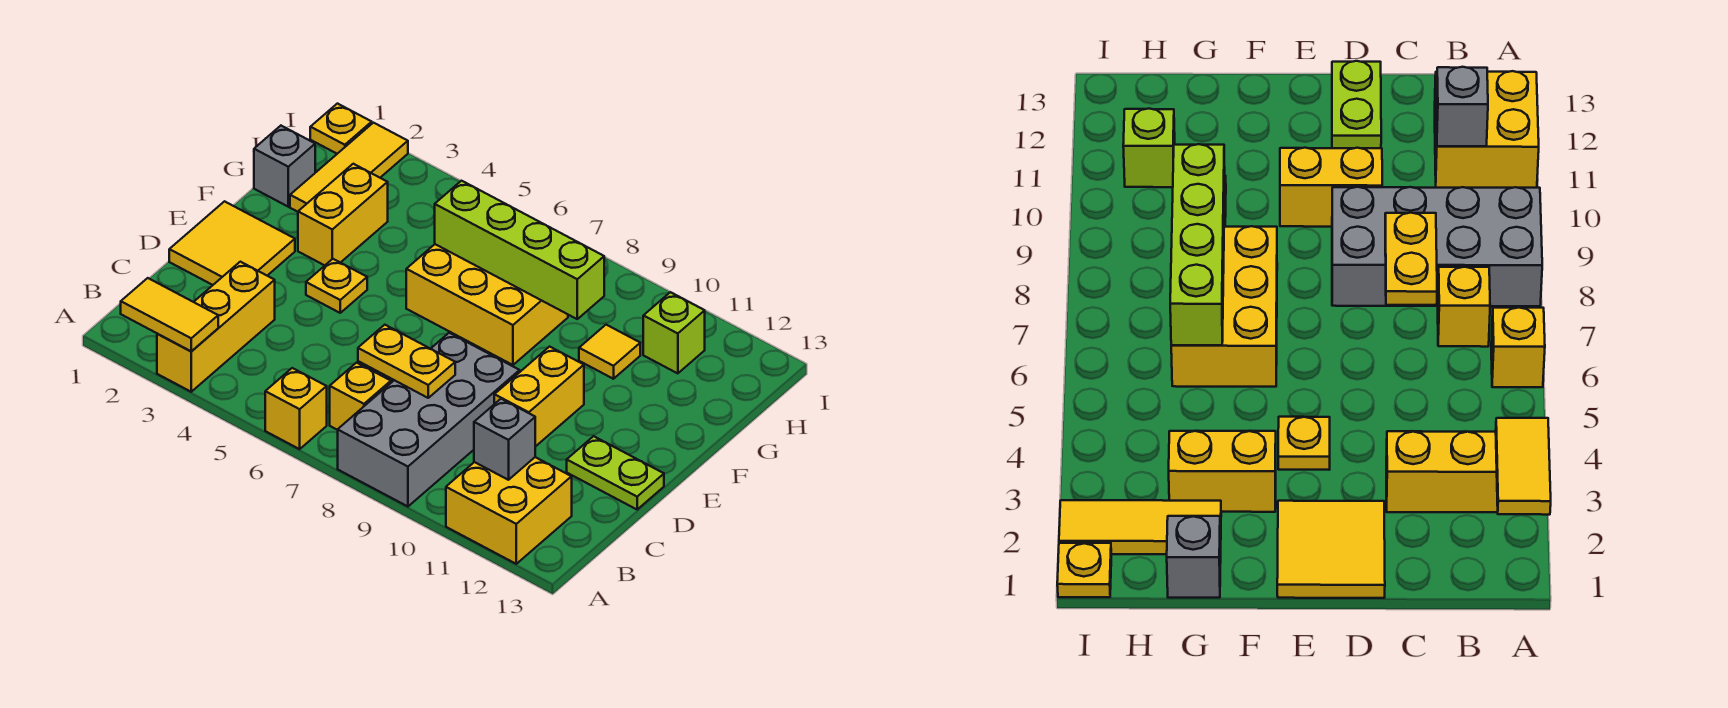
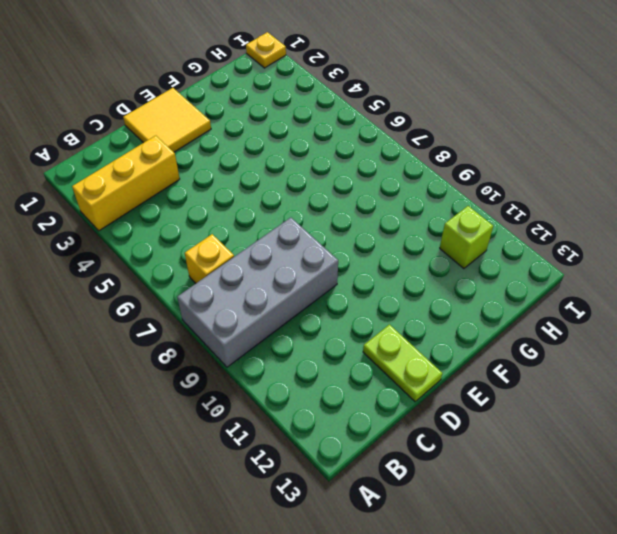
none -> yellow brick A6 level 1
none -> yellow brick A11:B12 level 1
none -> yellow brick D10:E10 level 1

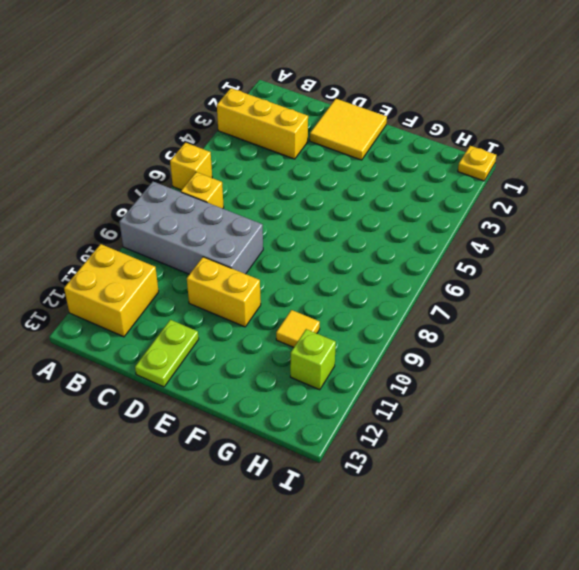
none -> yellow plate E4 level 1
none -> yellow brick F3:G3 level 1
none -> yellow brick F6:G8 level 1

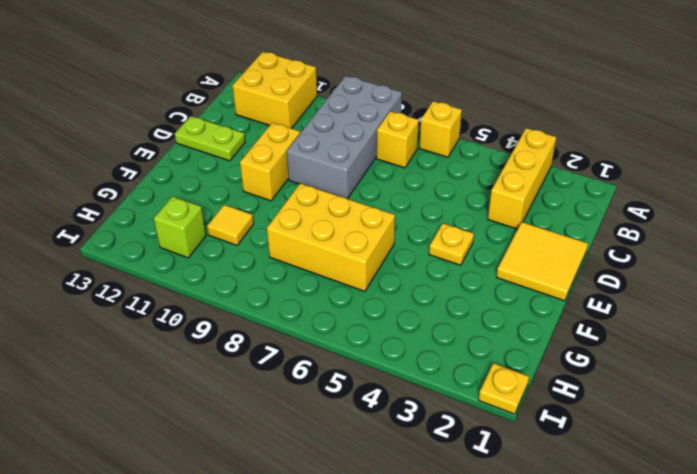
none -> yellow brick F3:G3 level 1
none -> grey brick G1 level 1
none -> yellow tile G2:I2 level 1

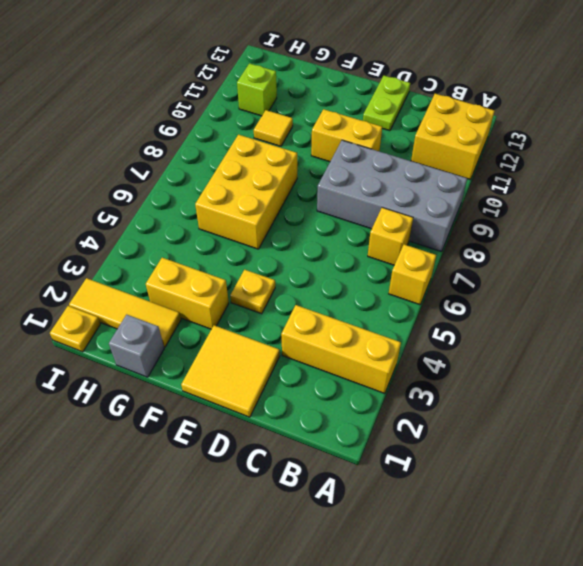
none -> yellow tile A2:A3 level 2
none -> grey brick B11 level 2
none -> yellow plate C7:C8 level 2

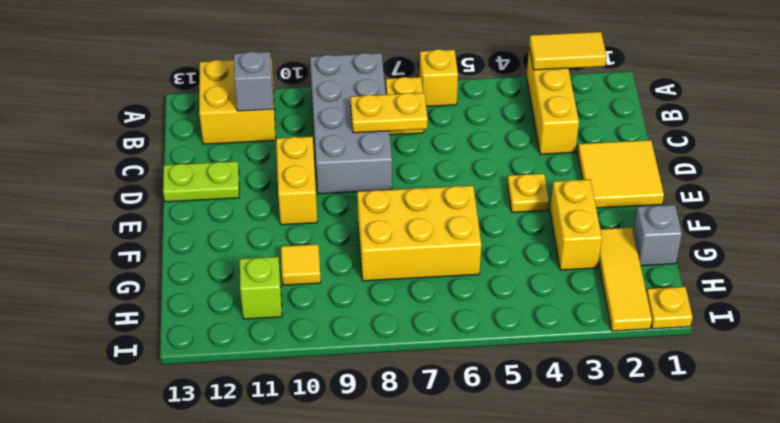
none -> lime brick G6:G9 level 2

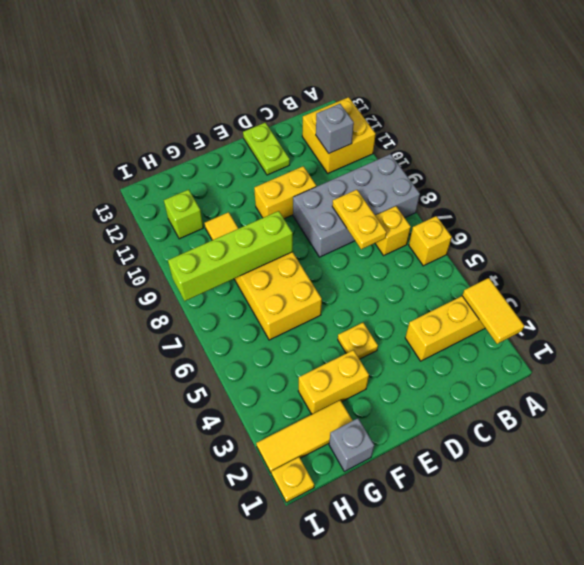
lime brick F8:I8 level 2 -> lime brick G6:G9 level 2
none -> yellow tile D1:E2 level 1

